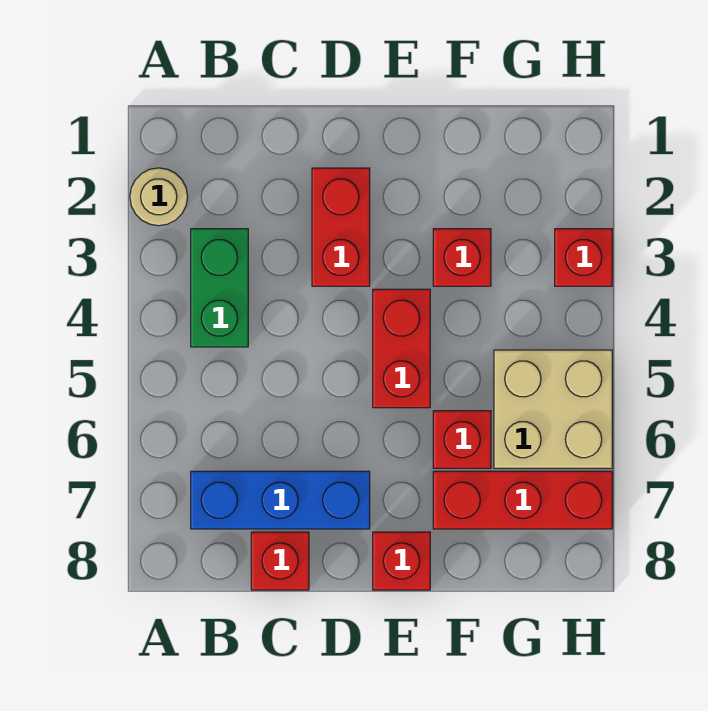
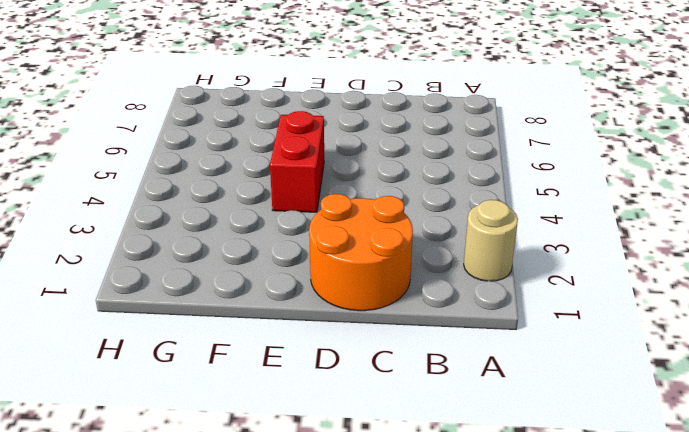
orange round brick C1:D2 level 1 -> red brick D2:D3 level 1
none -> green brick B3:B4 level 1
none -> blue brick B7:D7 level 1
none -> red brick C8 level 1

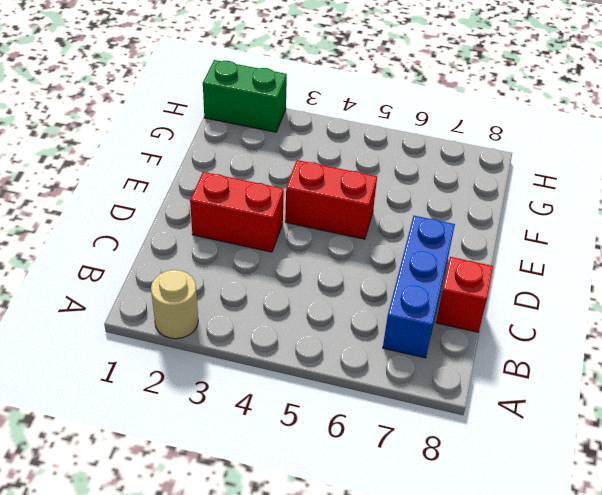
green brick H1:H2 level 1 -> green brick B3:B4 level 1
none -> red brick E8 level 1
none -> red brick F3 level 1
none -> red brick F6 level 1

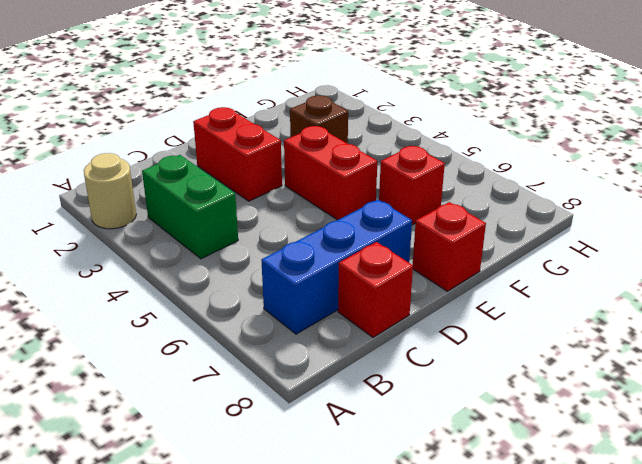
brown brick F3 level 1 -> red brick F3 level 1
none -> red brick F7:H7 level 1
none -> tan brick G5:H6 level 1
none -> red brick H3 level 1

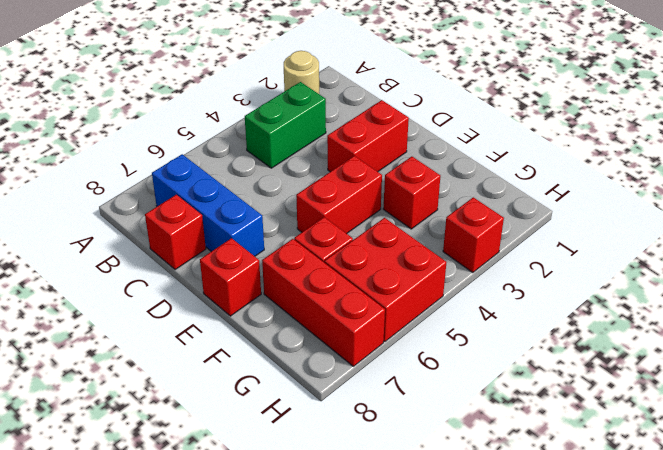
red brick G5:H6 level 1 -> tan brick G5:H6 level 1

